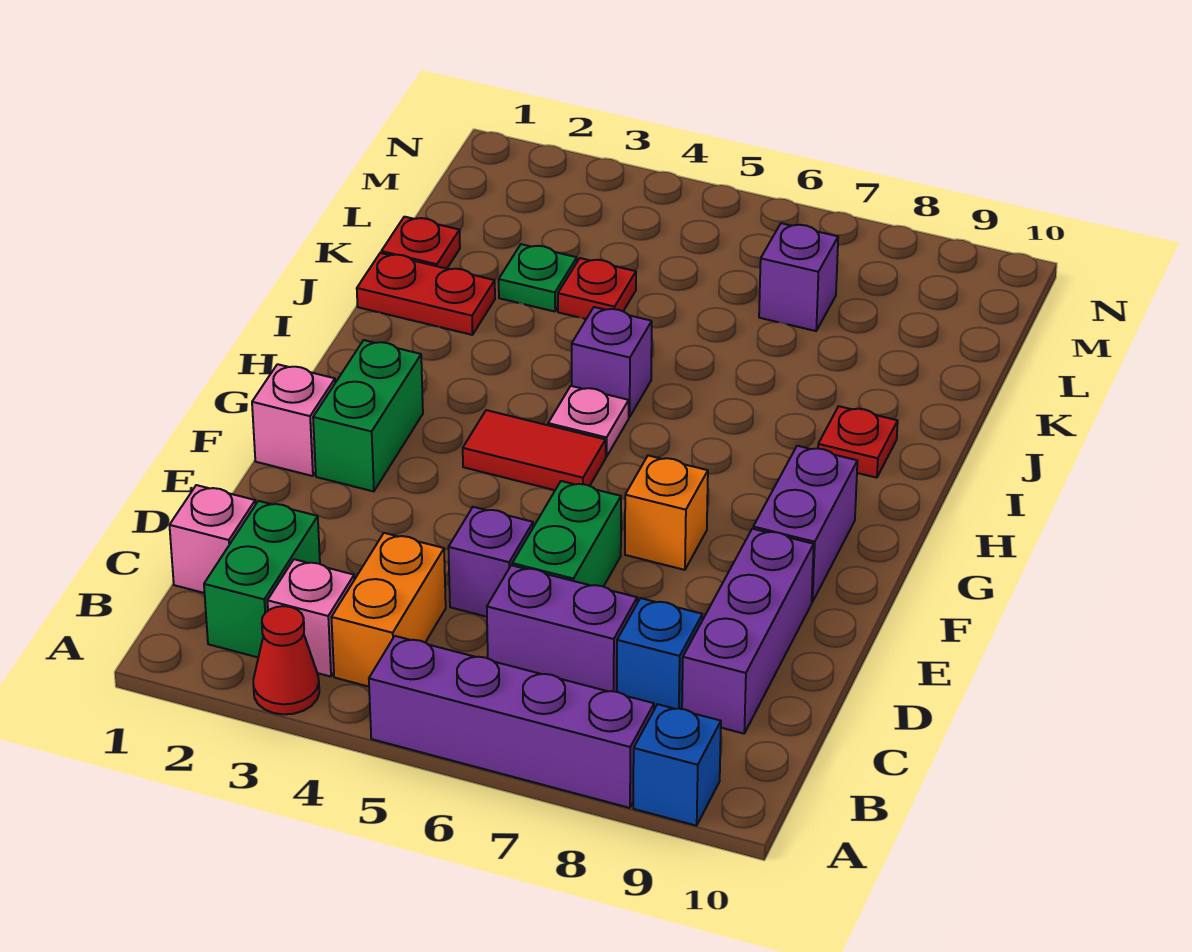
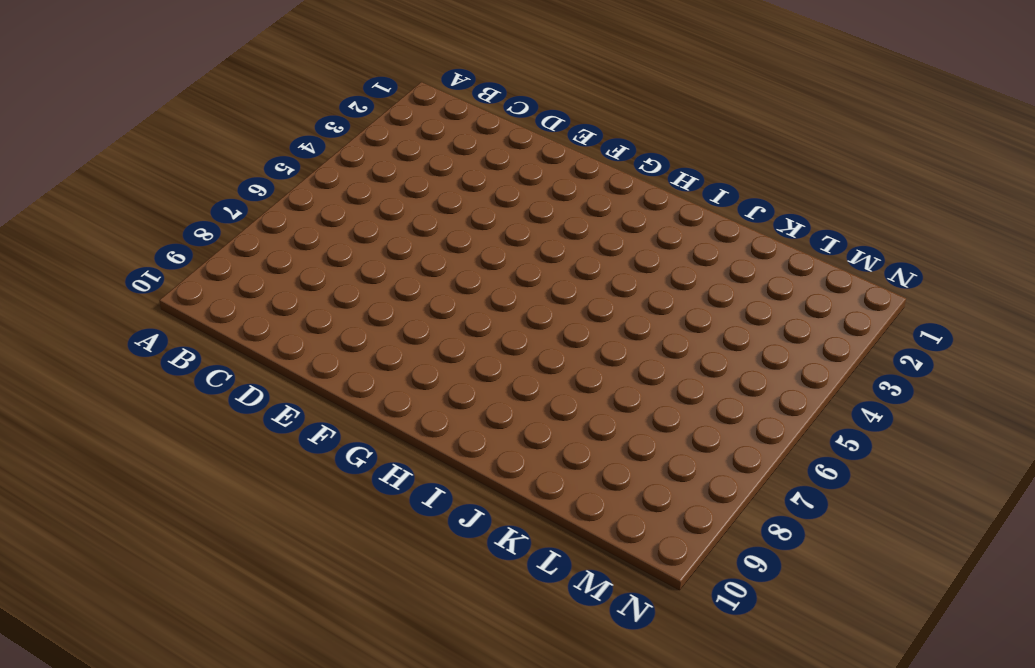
none -> red cone A3 level 1
none -> purple brick A5:A8 level 1
none -> blue brick A9 level 1

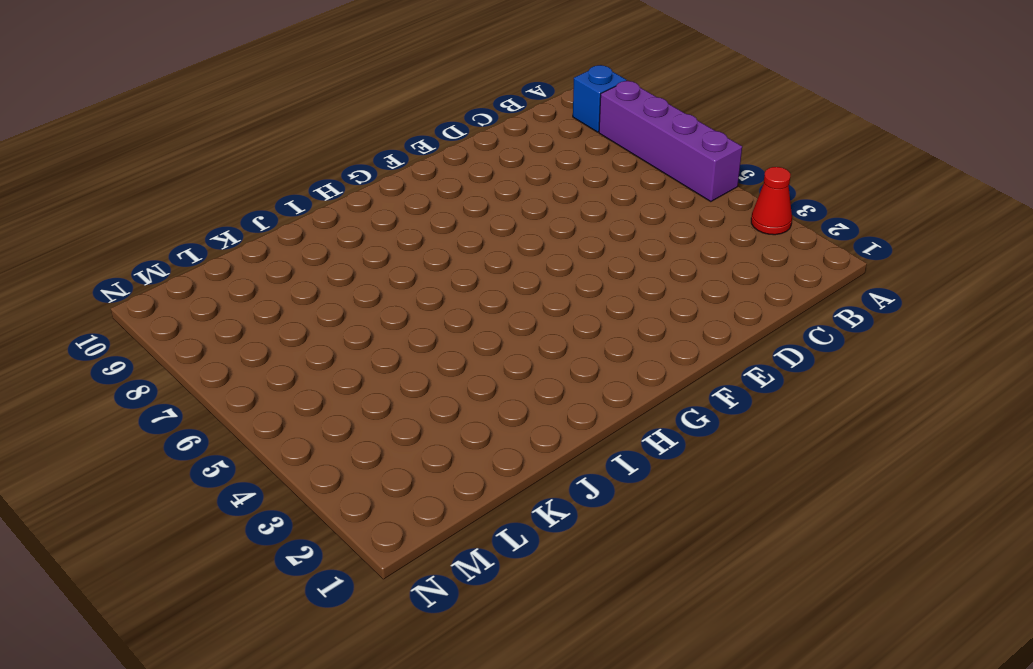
none -> green brick B2:C2 level 1
none -> pink brick B3 level 1
none -> orange brick B4:C4 level 1

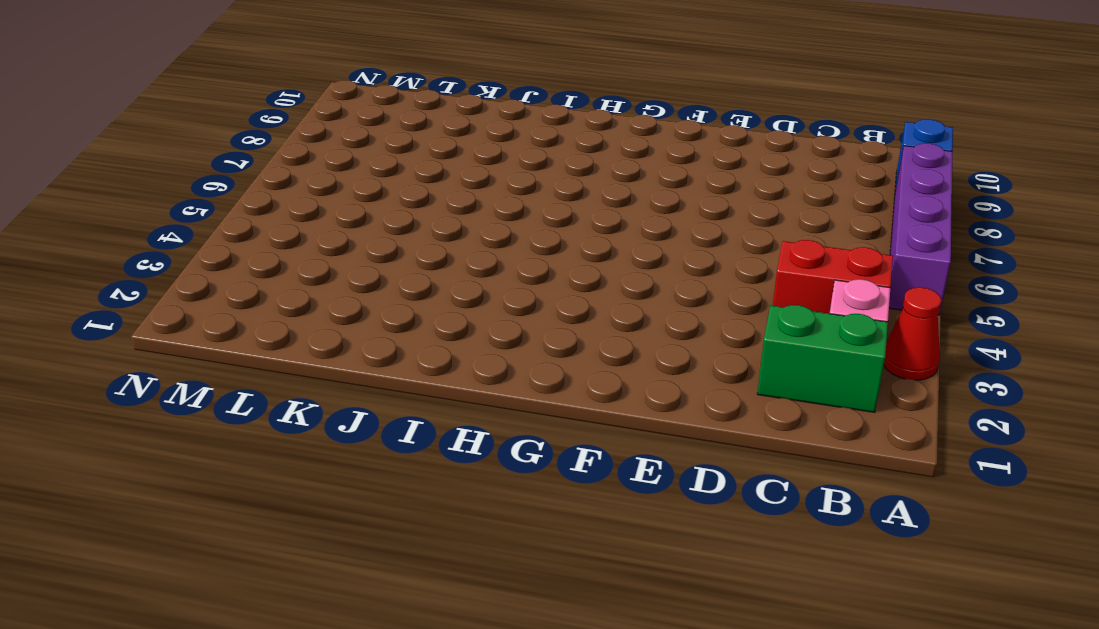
red brick B4:C4 level 1 -> orange brick B4:C4 level 1
none -> pink brick C1 level 1
none -> purple brick C6:C7 level 1
none -> blue brick C8 level 1

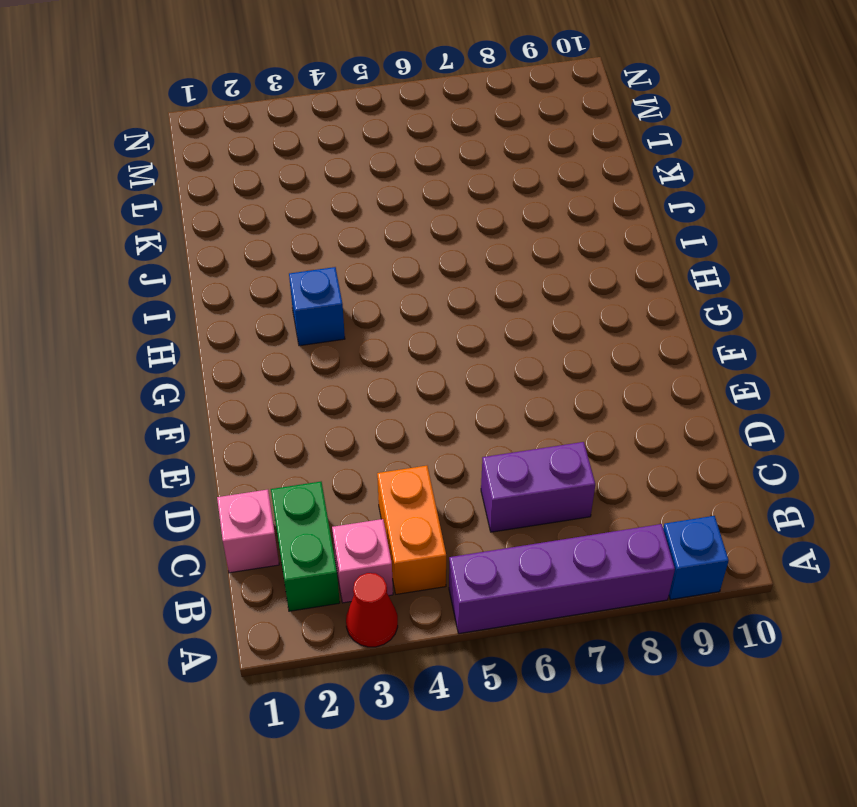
blue brick H3 level 1 -> blue brick C8 level 1
none -> purple brick C9:E9 level 1
none -> purple brick D5 level 1
none -> green brick D6:E6 level 1

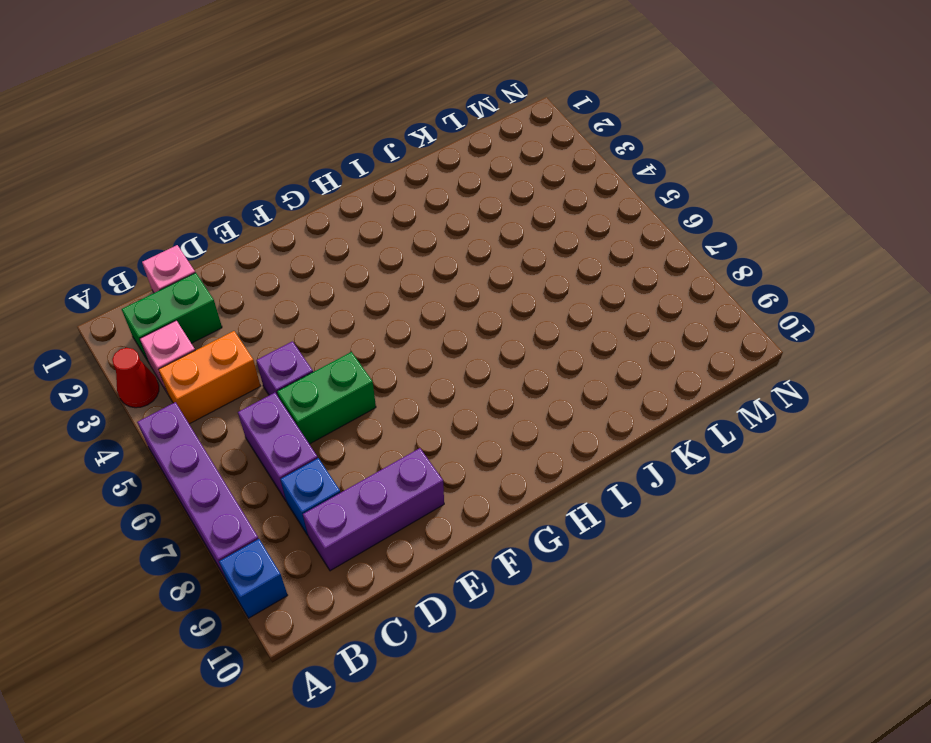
none -> pink brick F1 level 1
none -> green brick F2:G2 level 1
none -> orange brick F7 level 1

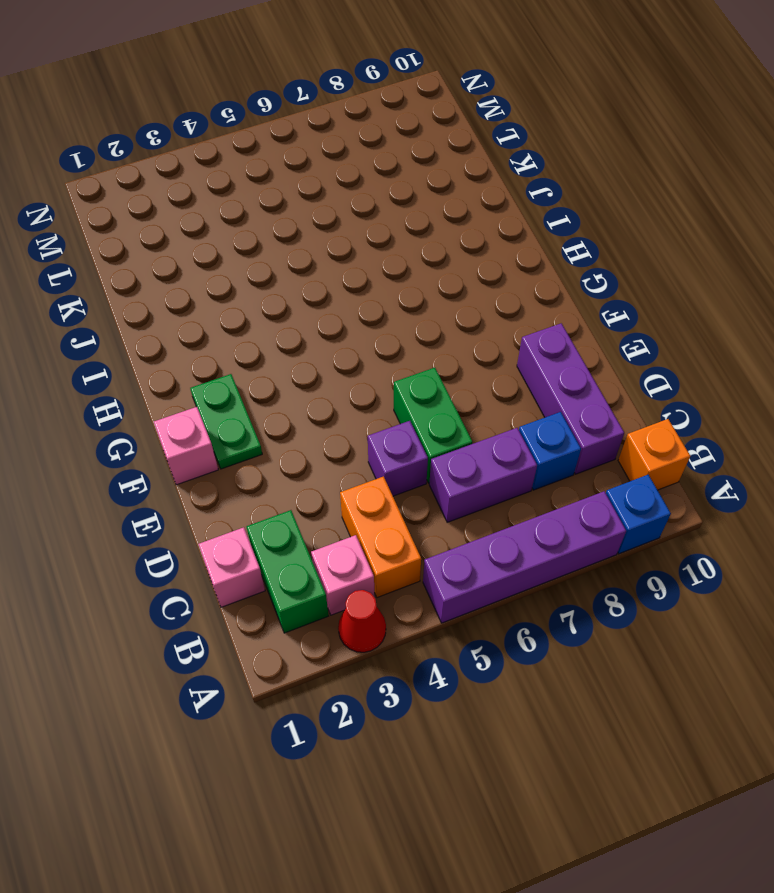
orange brick B10 level 1 -> orange brick F7 level 1
green plate F2:G2 level 1 -> green brick F2:G2 level 1
none -> purple brick F9:G9 level 1
none -> red tile G4:G5 level 1
none -> pink plate H5 level 1

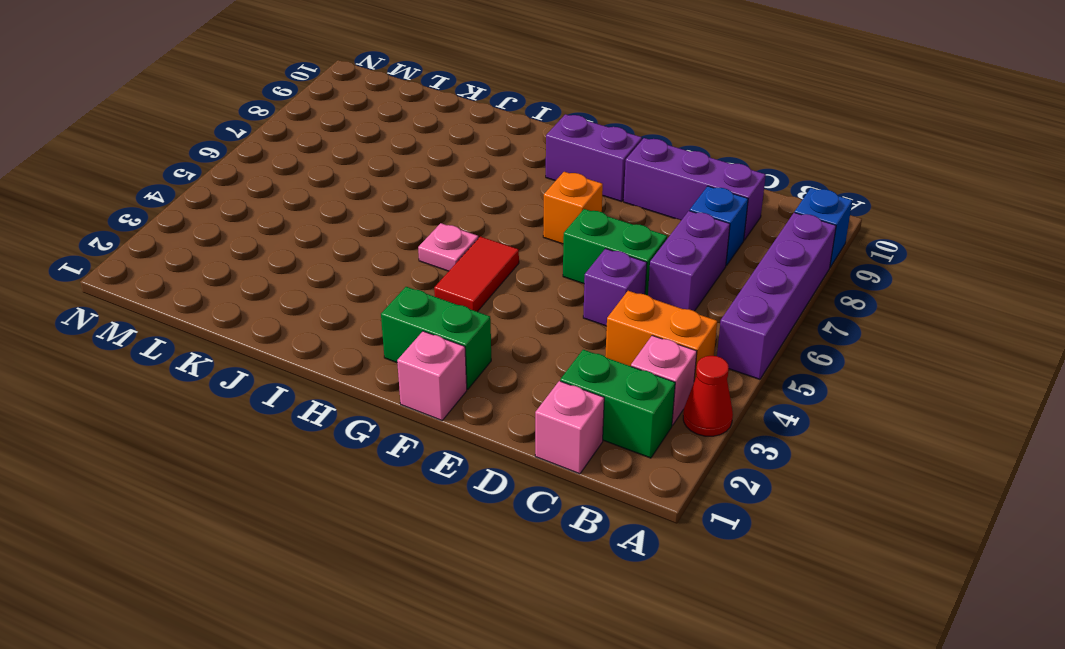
none -> purple brick I5 level 1
none -> red plate I9 level 1
none -> red plate J1:J2 level 1

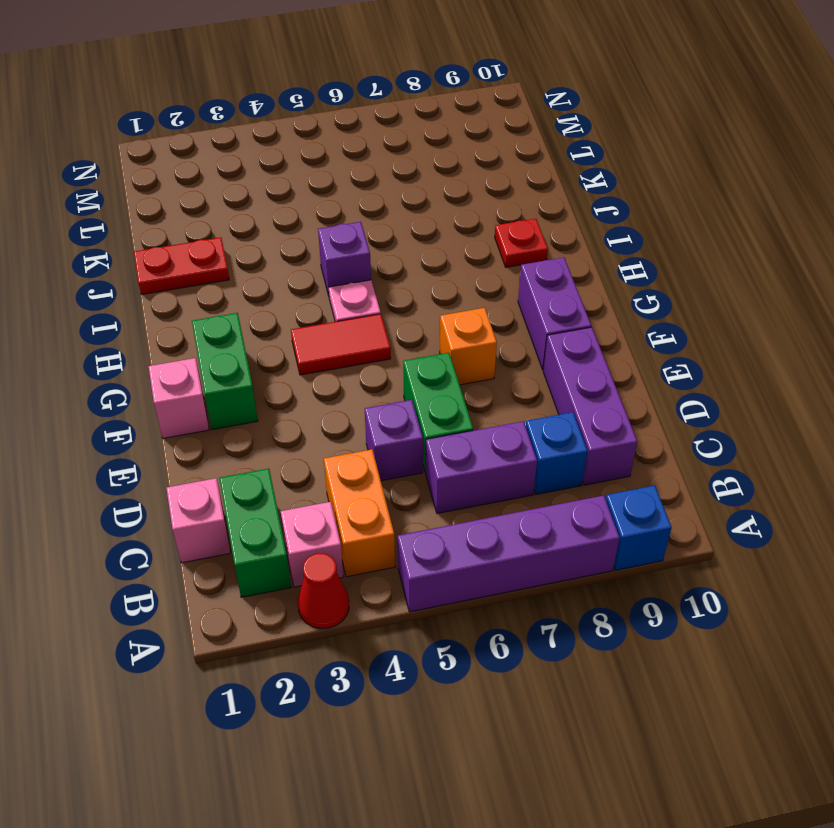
none -> red plate K1 level 1
none -> green plate K3 level 1
none -> red plate K4 level 1

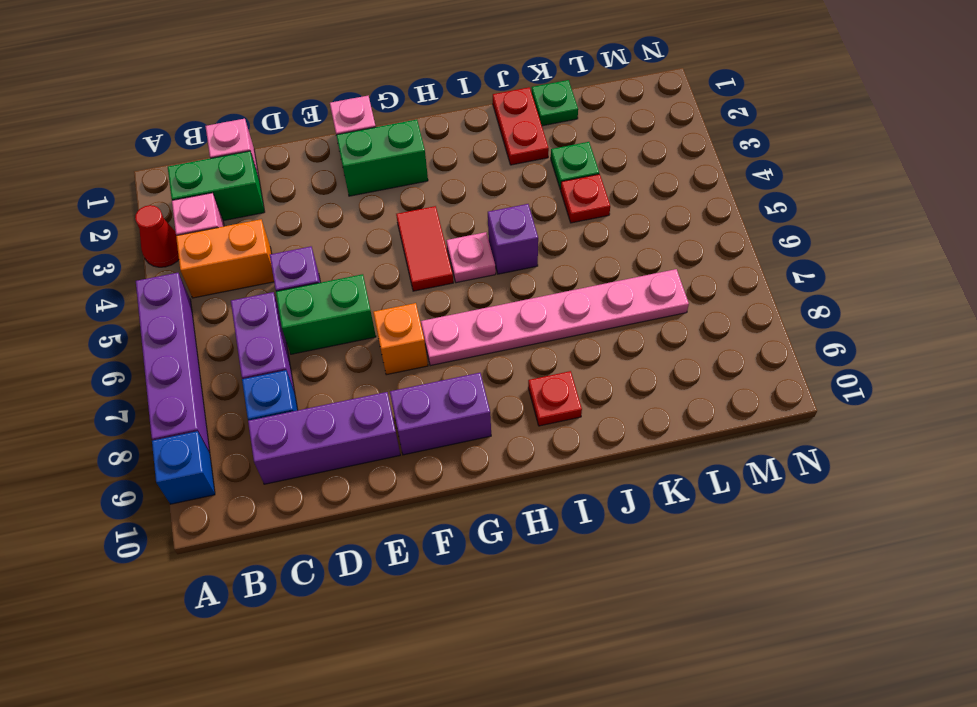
pink plate G7:L7 level 1 -> purple brick L7 level 1
green plate K1 level 1 -> red plate K1 level 1

